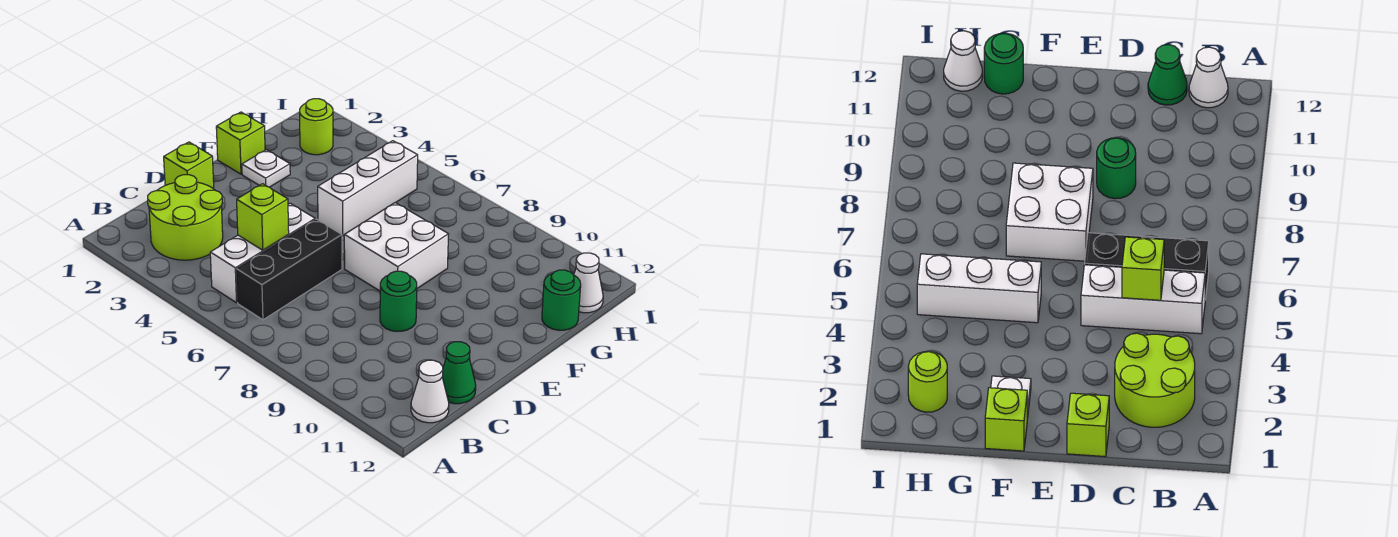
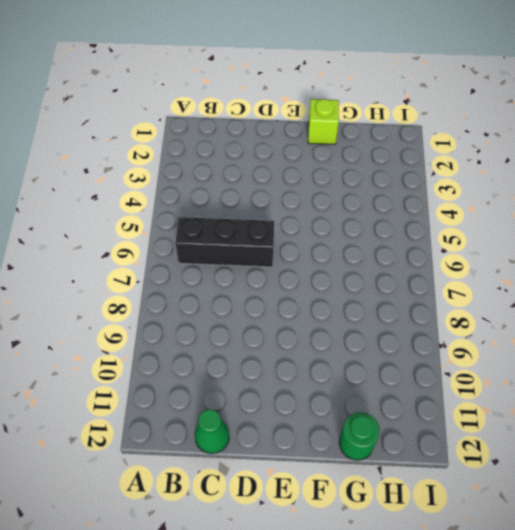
none -> lime round brick B2:C3 level 1
none -> white brick B5:D5 level 1
none -> white cone B12 level 1

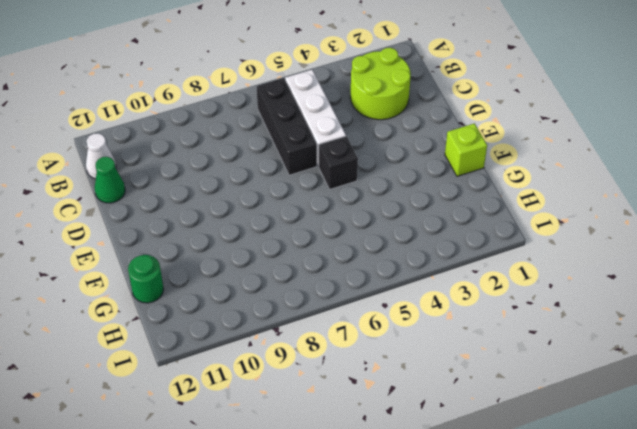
black brick E5 level 1 -> none
none -> lime brick D1 level 1
none -> green round brick D9 level 1
none -> white brick E7:F8 level 1

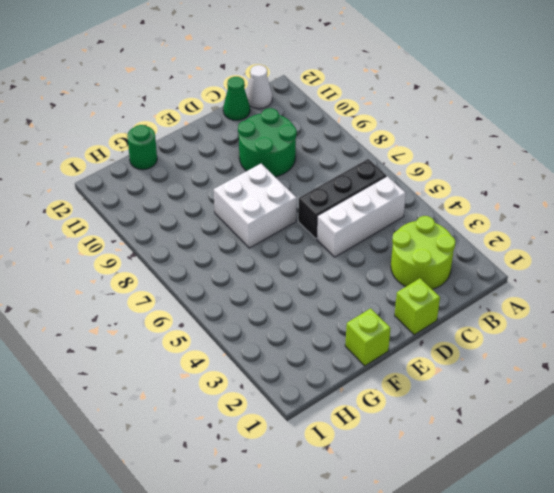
green round brick C9:D10 level 1 -> green round brick D9 level 1
none -> white plate F2 level 1
none -> white brick F5:H5 level 1
none -> lime round brick H2 level 1

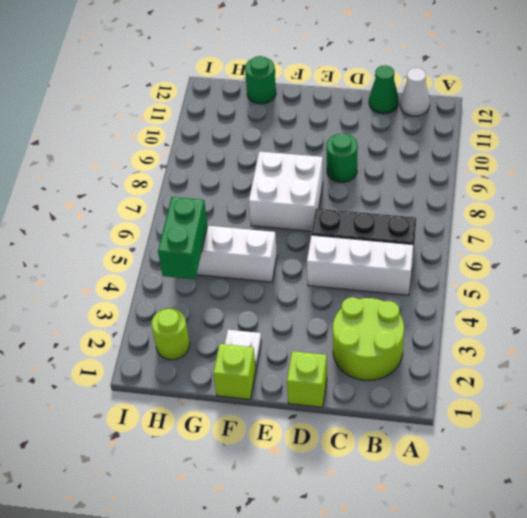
green brick H4:H5 level 2 -> none
none -> white cone H12 level 1
none -> lime brick C5 level 2

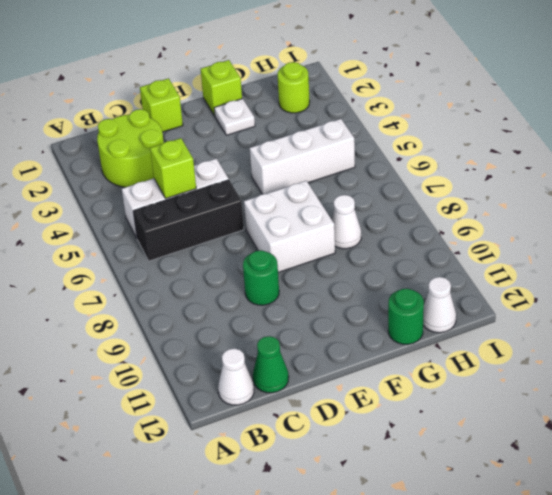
white cone G8 level 1 -> none

